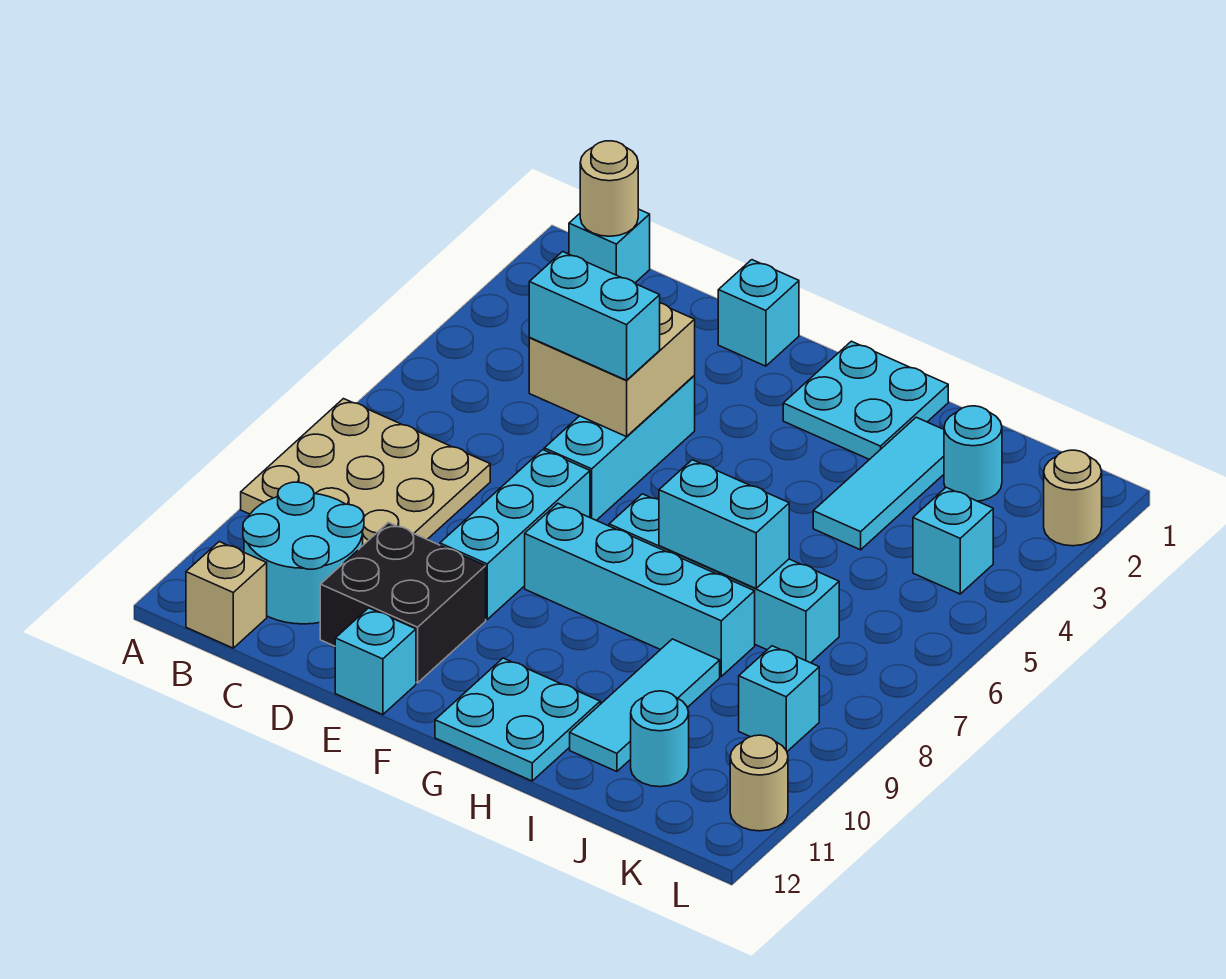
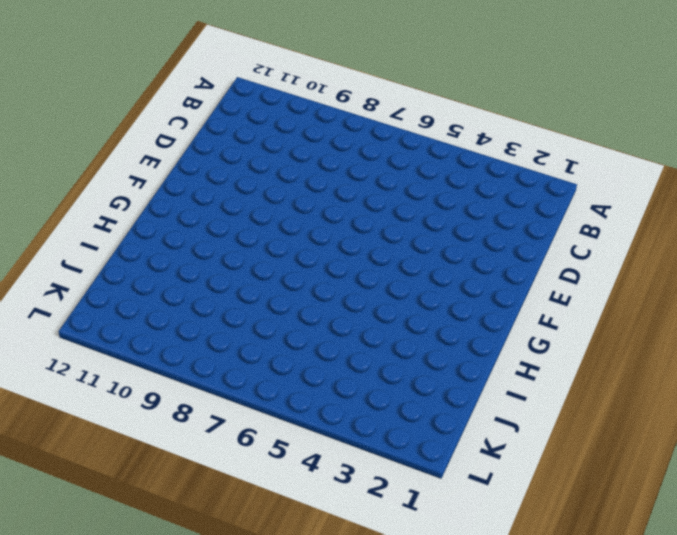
none -> tan plate A7:C9 level 1
none -> cyan brick B1 level 1
none -> cyan round brick B10:C11 level 1

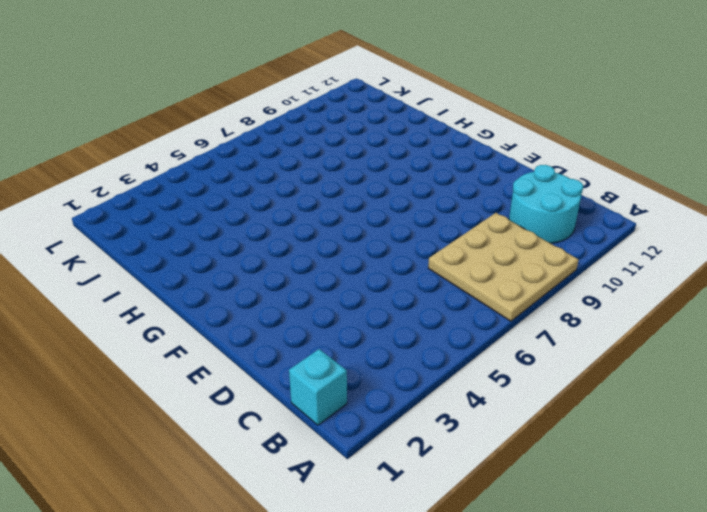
none -> tan brick B12 level 1
none -> black brick D10:E11 level 1
none -> cyan brick E1 level 1

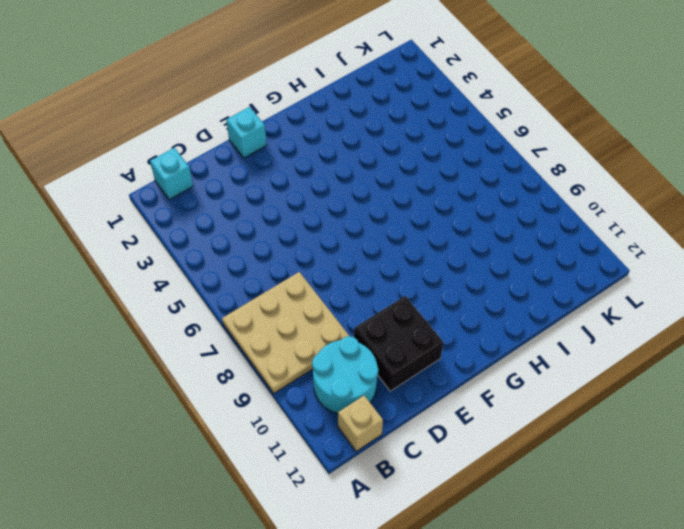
none -> cyan brick E4:E6 level 1
none -> cyan brick E7:E9 level 1
none -> cyan brick E12 level 1

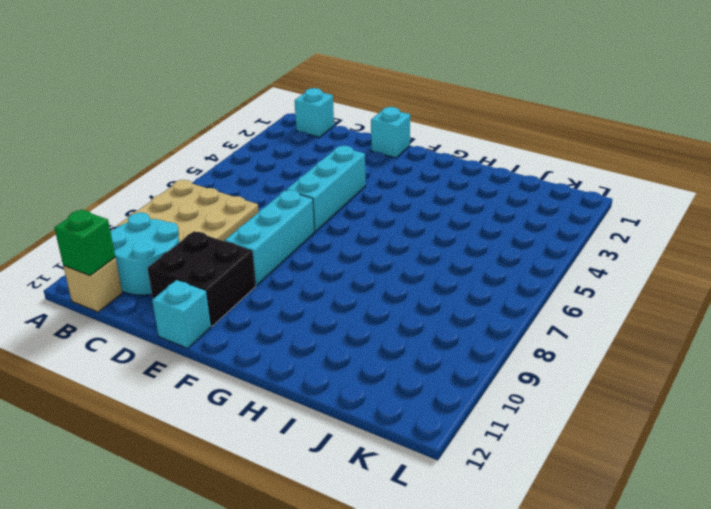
green brick B12 level 2 -> none
none -> cyan brick F8:I8 level 1
none -> cyan plate G1:H2 level 1
none -> cyan brick G7:J7 level 1

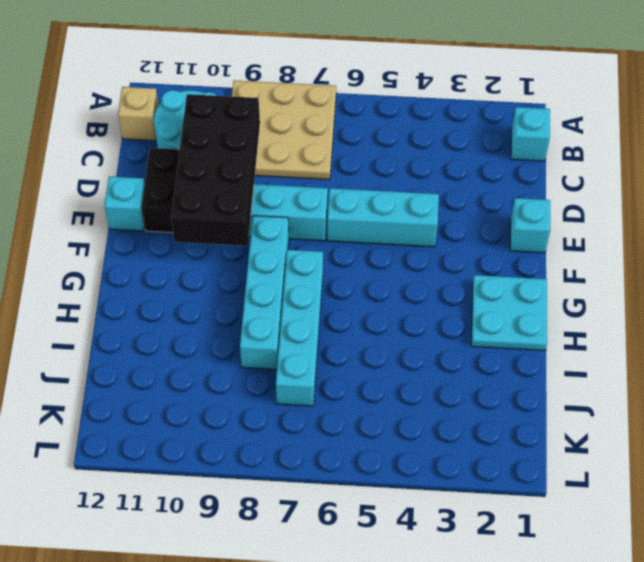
black brick C9:F10 level 2 -> none
none -> cyan plate G11:H12 level 1
none -> cyan tile I2:I4 level 1
none -> cyan tile I9:I11 level 1

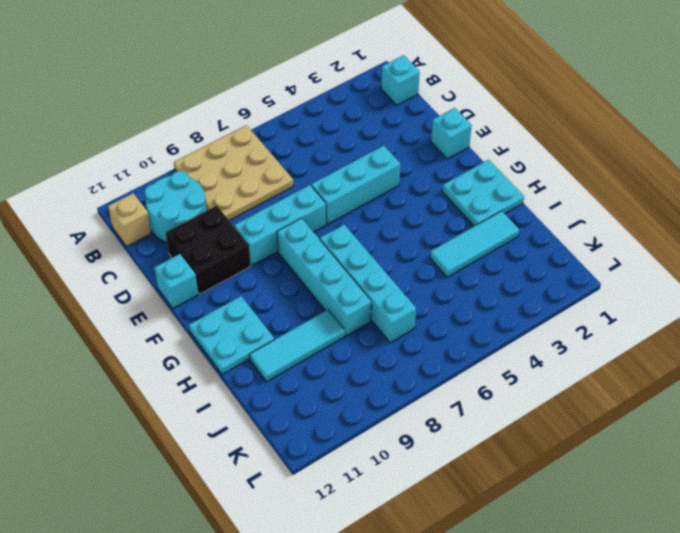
none -> cyan round brick J2 level 1
none -> cyan round brick J11 level 1
none -> cyan brick K4 level 1

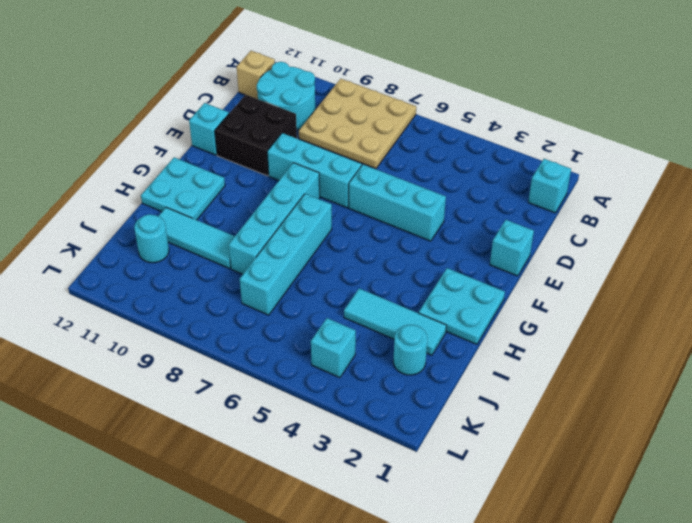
none -> cyan brick K9 level 1
none -> tan round brick L2 level 1
none -> tan round brick L11 level 1

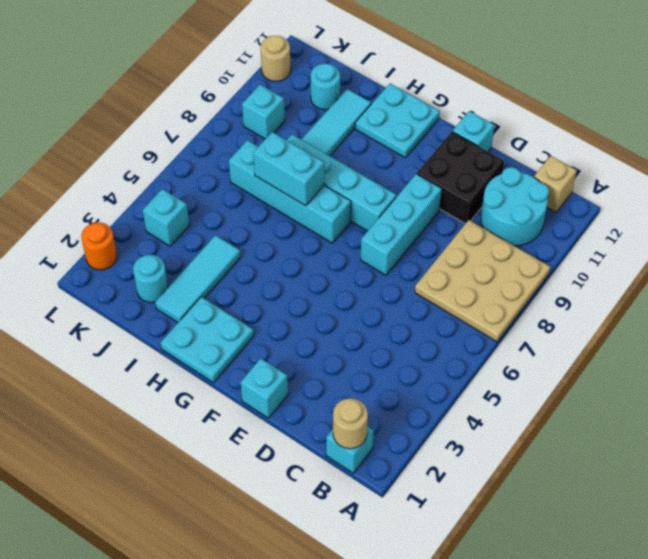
orange round brick L2 level 1 -> tan round brick L2 level 1
none -> cyan brick E4:E6 level 1
none -> tan brick D4:E5 level 2
none -> cyan brick D5:E5 level 3

